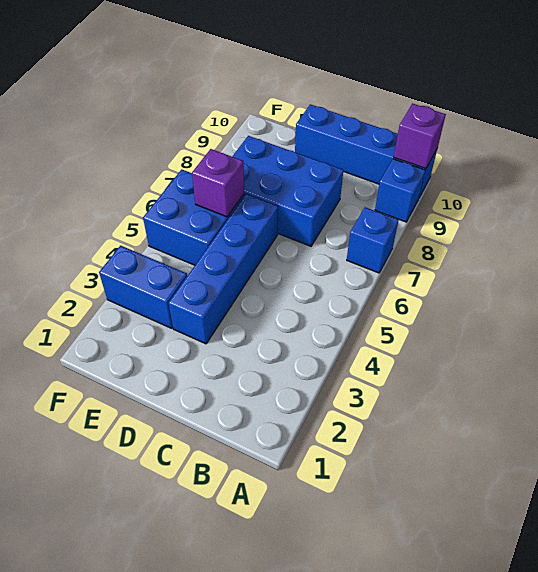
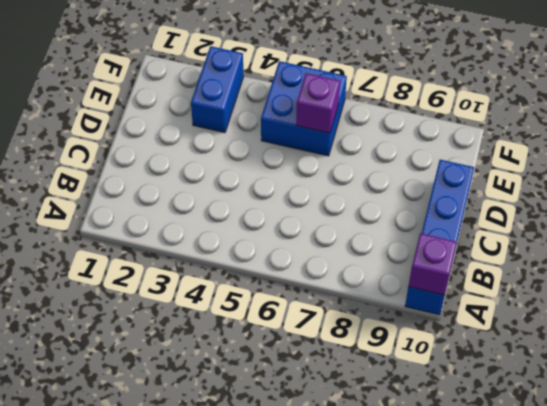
none -> blue brick A7 level 1
none -> blue brick A9 level 1

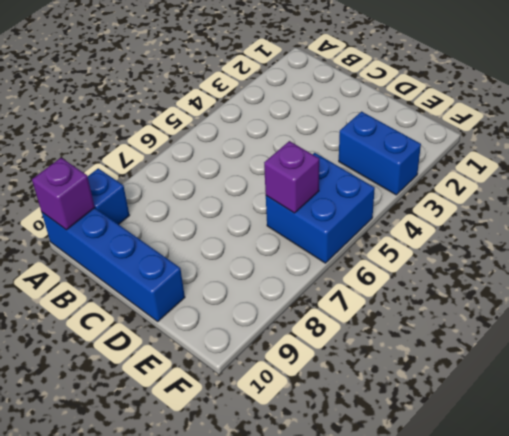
none -> blue brick A7 level 1
none -> blue brick C7:E8 level 1

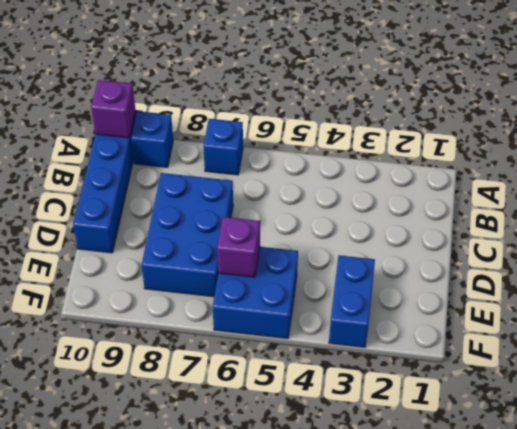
none -> blue brick D3:D6 level 1

